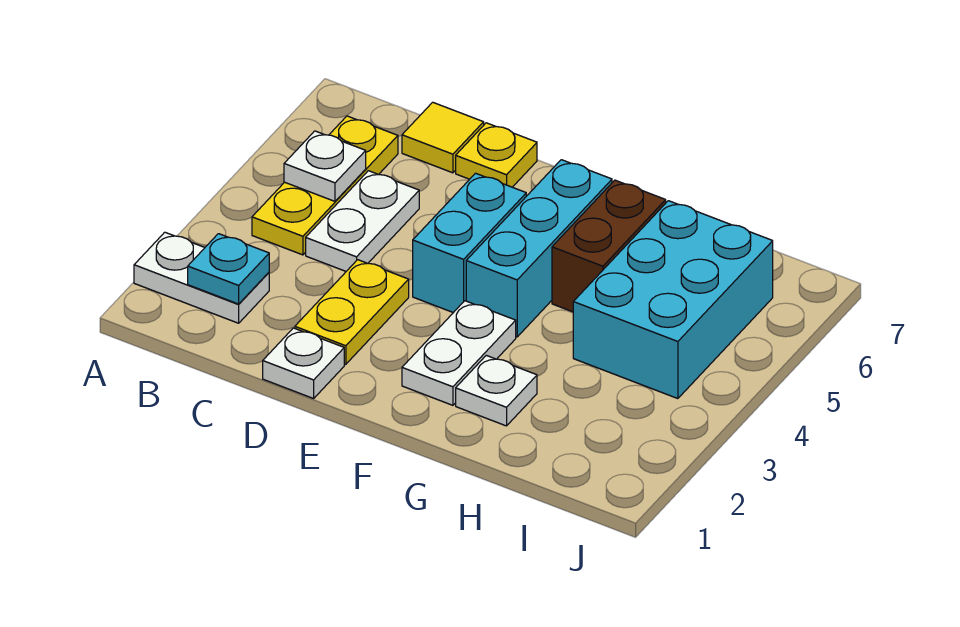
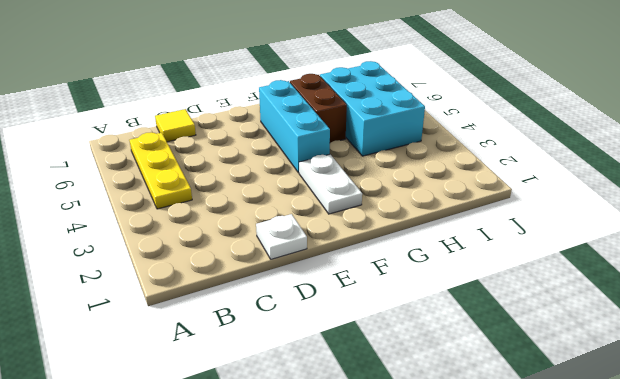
none -> white plate A2:B2 level 1
none -> white plate C4:C5 level 1
none -> yellow plate D2:D3 level 1

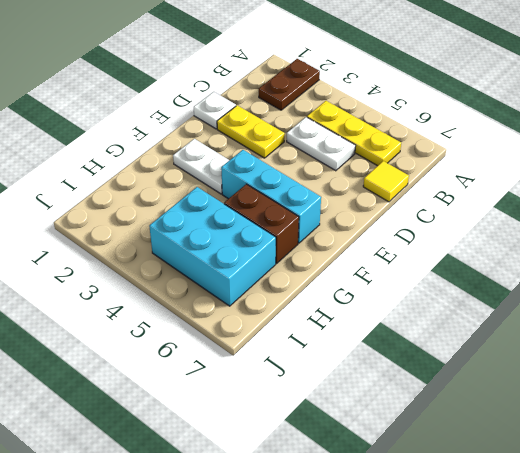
brown plate A2:B2 level 1 -> white plate A2:B2 level 1
none -> yellow plate D7 level 1
none -> cyan brick E4:E5 level 1
none -> white plate G2 level 1

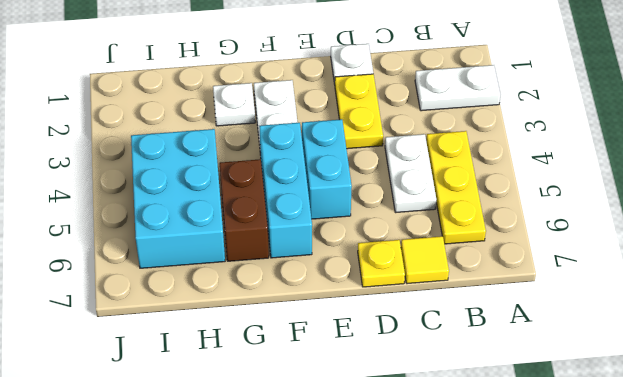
none -> cyan plate B2 level 2
none -> white plate B5 level 2

